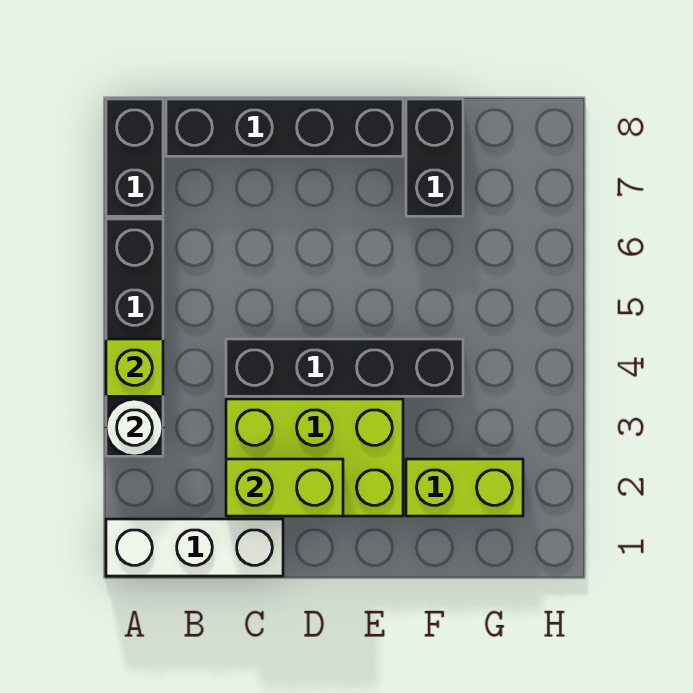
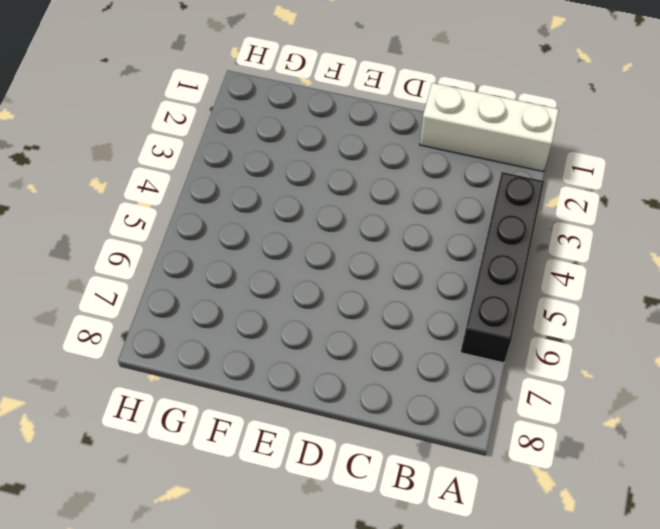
none -> black brick A7:A8 level 1
none -> black brick B8:E8 level 1

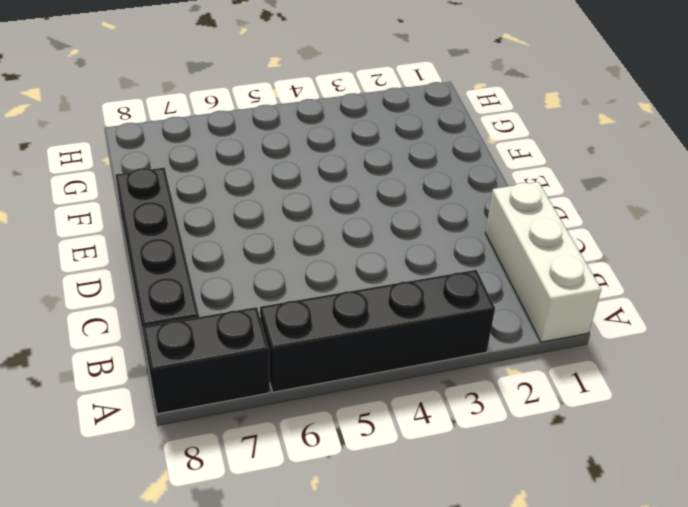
none -> lime brick C2:E3 level 1
none -> black brick C4:F4 level 1

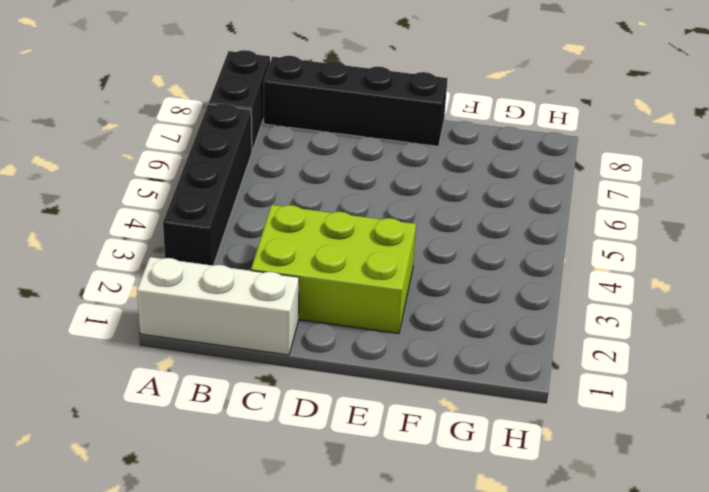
none -> black brick C4:F4 level 1
none -> lime brick F2:G2 level 1

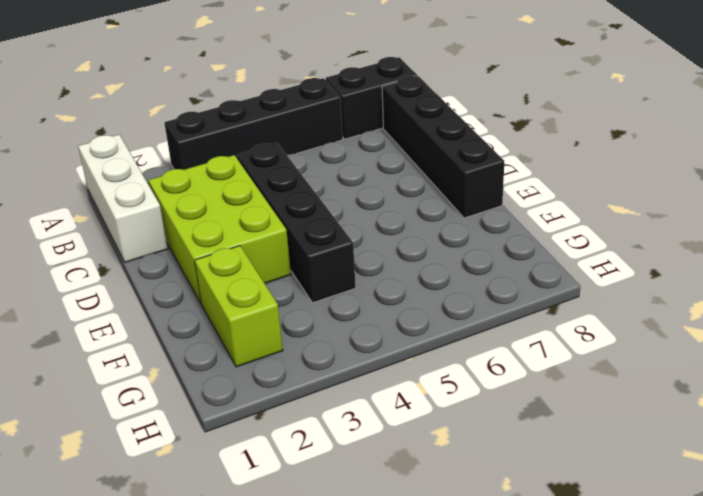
none -> black brick F7:F8 level 1
none -> white round brick A3 level 2

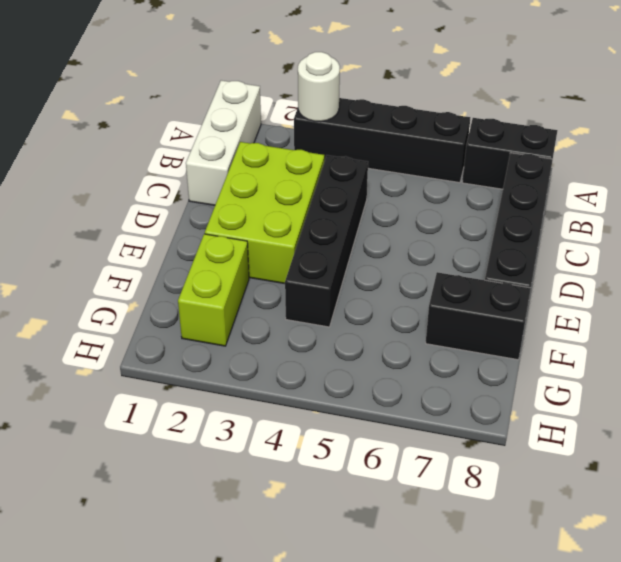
none -> lime brick A4 level 2
none -> lime brick C2:D2 level 2

